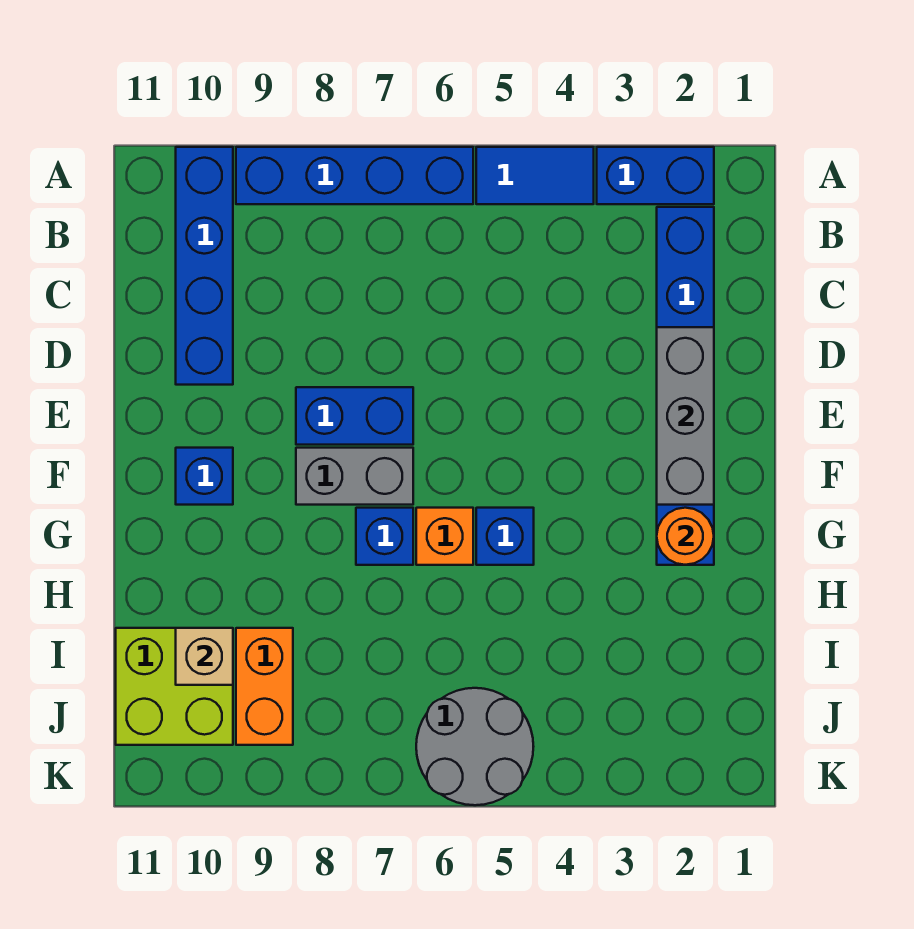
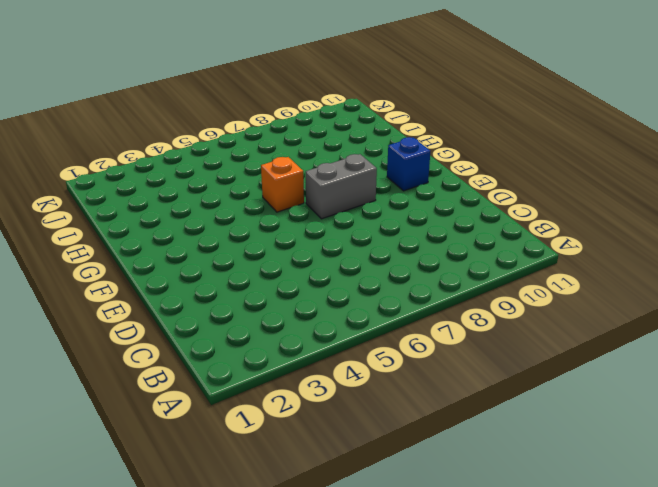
none -> blue brick A2:A3 level 1
none -> blue tile A4:A5 level 1
none -> blue brick A6:A9 level 1

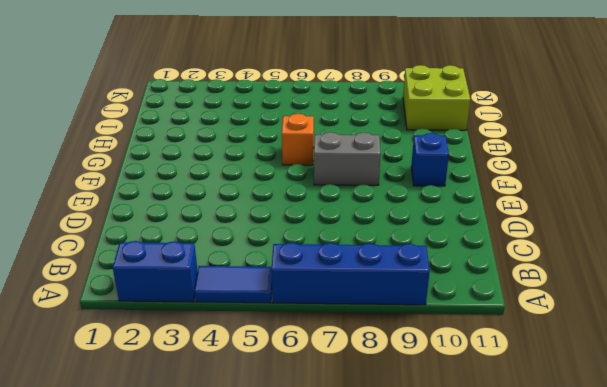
none -> blue brick A10:D10 level 1
none -> blue brick B2:G2 level 1
none -> blue brick E7:E8 level 1

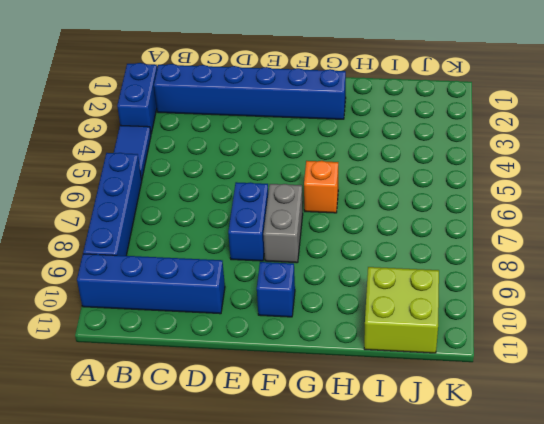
none -> blue brick G5 level 1
none -> blue brick G7 level 1
none -> orange brick I9:J9 level 1

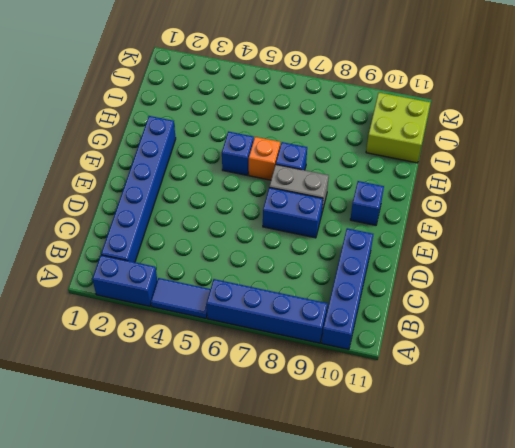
none -> orange brick I9:J9 level 1
none -> grey round brick J5:K6 level 1
none -> grey brick D2:F2 level 2

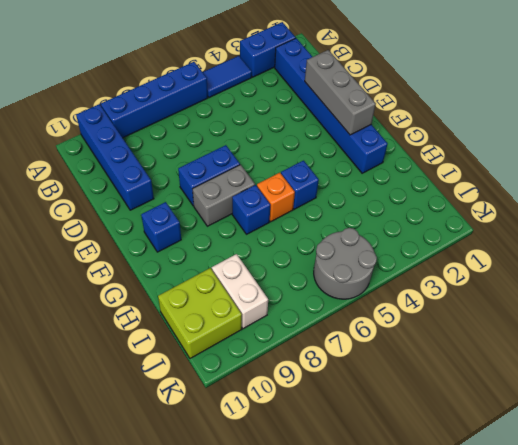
white brick I9:J9 level 1 -> orange brick I9:J9 level 1
none -> orange round brick G2 level 2
none -> tan brick I10 level 2

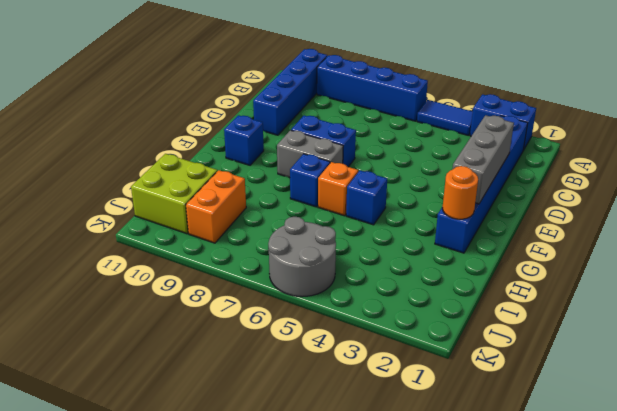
none -> tan brick I10 level 2

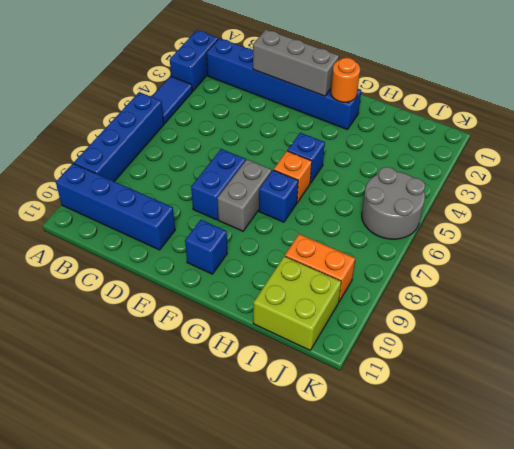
none -> tan brick I10 level 2

